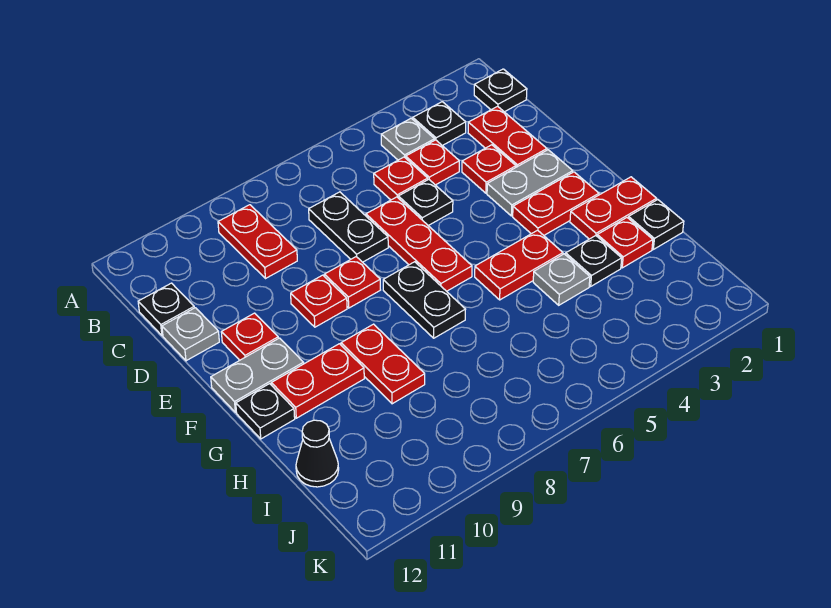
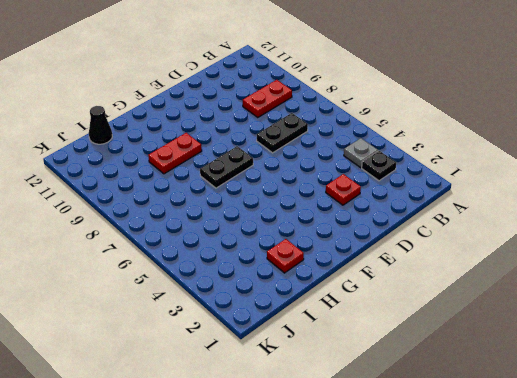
none -> black plate B1 level 1
none -> red plate C2:D2 level 1
none -> red plate C4 level 1
none -> red plate C5 level 1

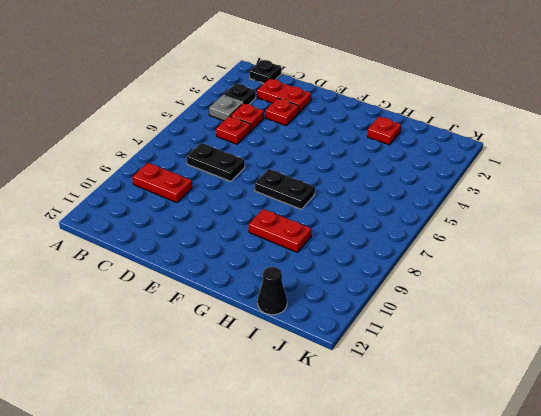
none -> black plate C12 level 1
none -> black plate D5 level 1
none -> red plate D6:F6 level 1
none -> grey plate D12 level 1

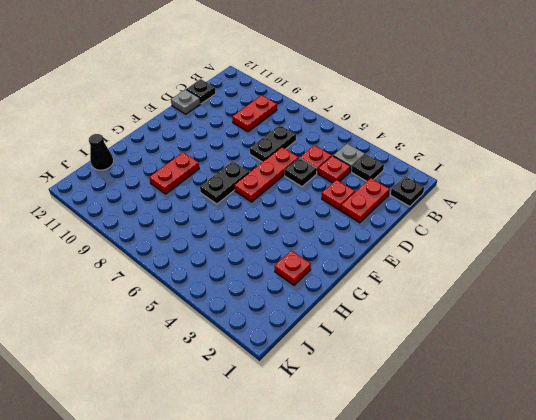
none -> grey plate E2:E3 level 1
none -> red plate E8 level 1
none -> red plate E9 level 1
none -> red plate E11 level 1

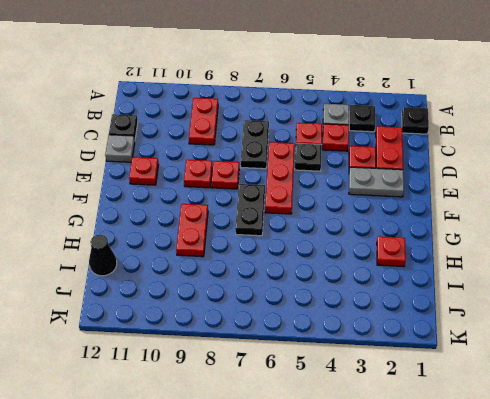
none -> red plate F2:F3 level 1
none -> grey plate F11:F12 level 1
none -> red plate G1:G2 level 1
none -> red plate G4:G5 level 1

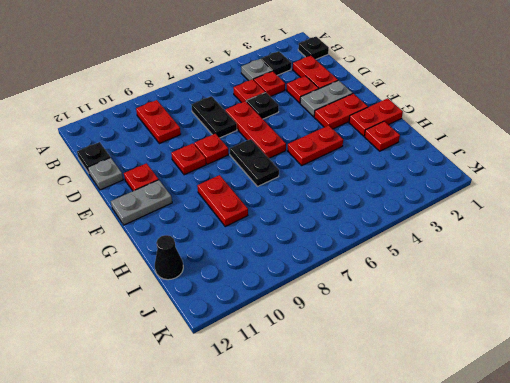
none -> red plate G10:G11 level 1
none -> black plate G12 level 1
none -> black plate H1 level 1
none -> black plate H3 level 1

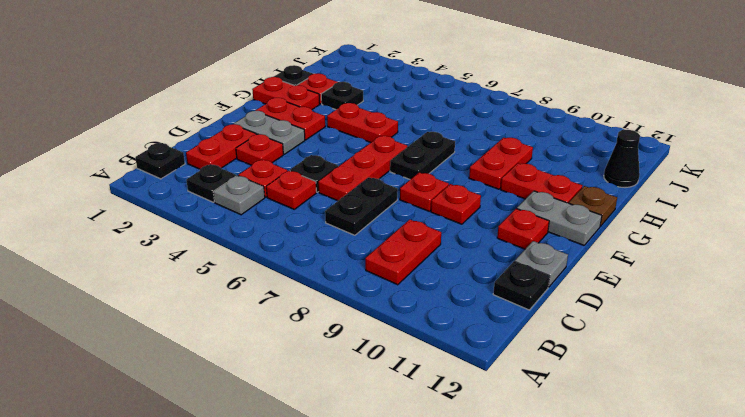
brown plate G12 level 1 -> black plate G12 level 1
none -> grey plate H4 level 1

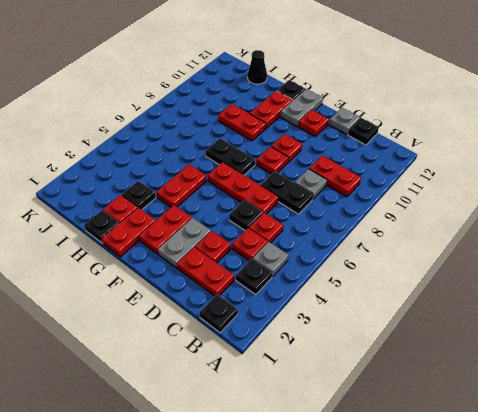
grey plate C8 level 1 -> grey plate H4 level 1

